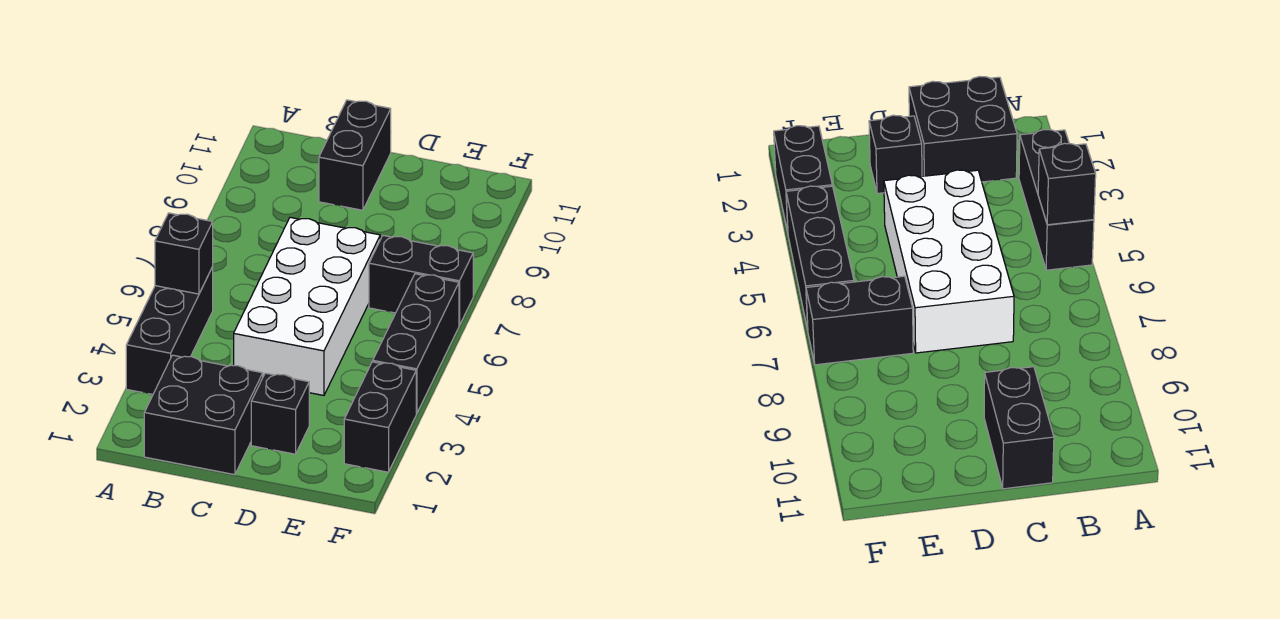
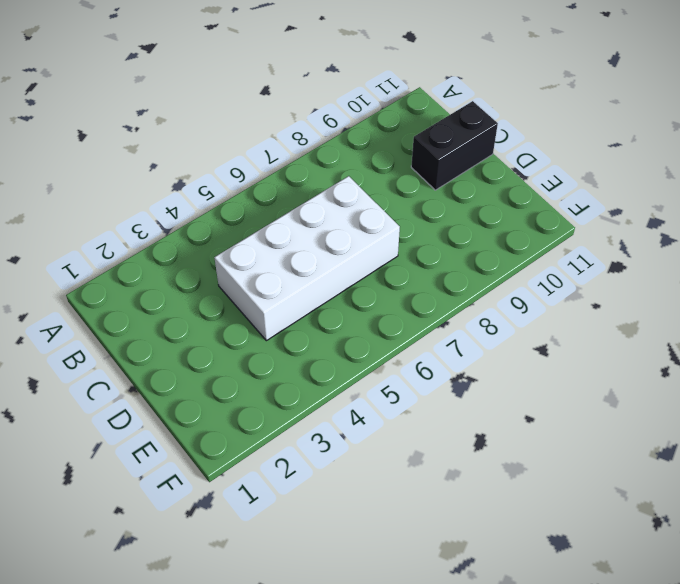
none -> black brick A3:A5 level 1
none -> black brick B1:C2 level 1

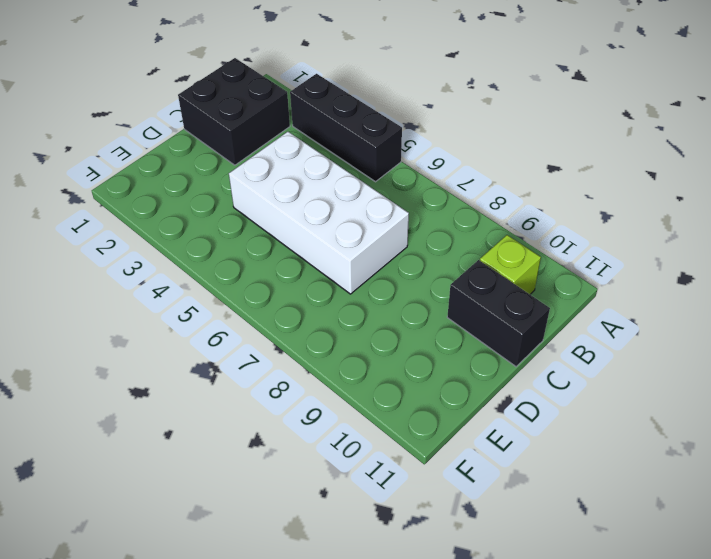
lime brick B10 level 1 -> none
none -> black brick D2 level 1
none -> black brick E7:F7 level 1

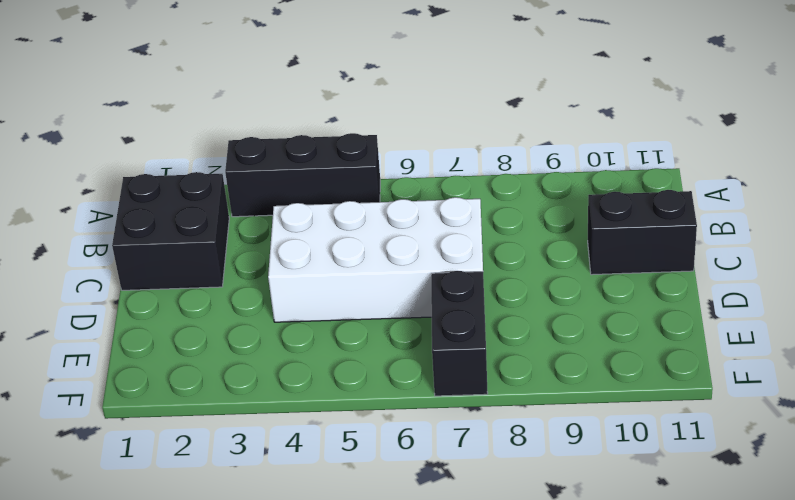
none -> black brick D2 level 1
none -> black brick F2:F3 level 1

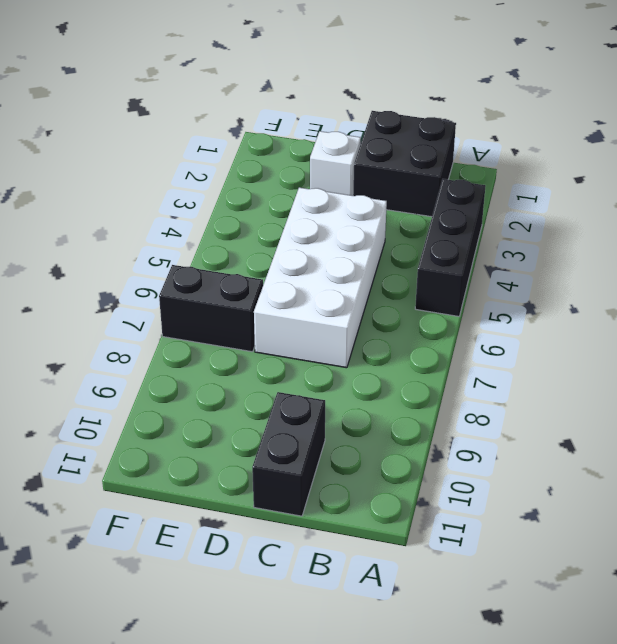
white brick D2 level 1 -> black brick D2 level 1
none -> black brick F2:F3 level 1
none -> black brick F4:F6 level 1

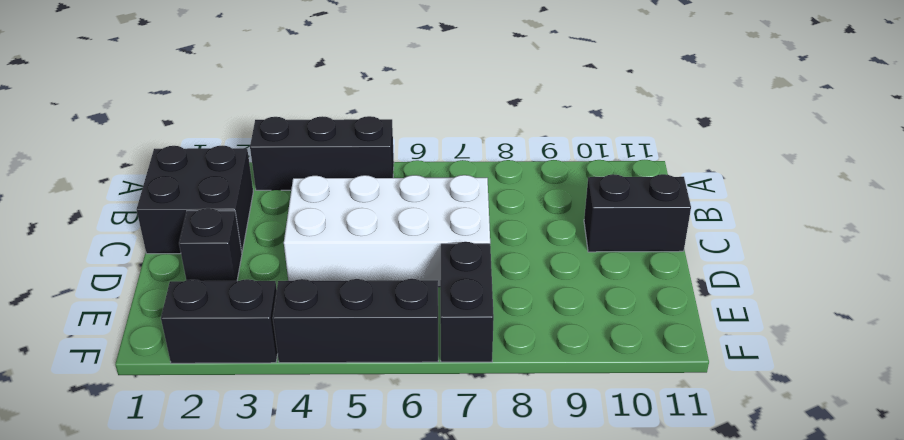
none -> black brick A5 level 2

